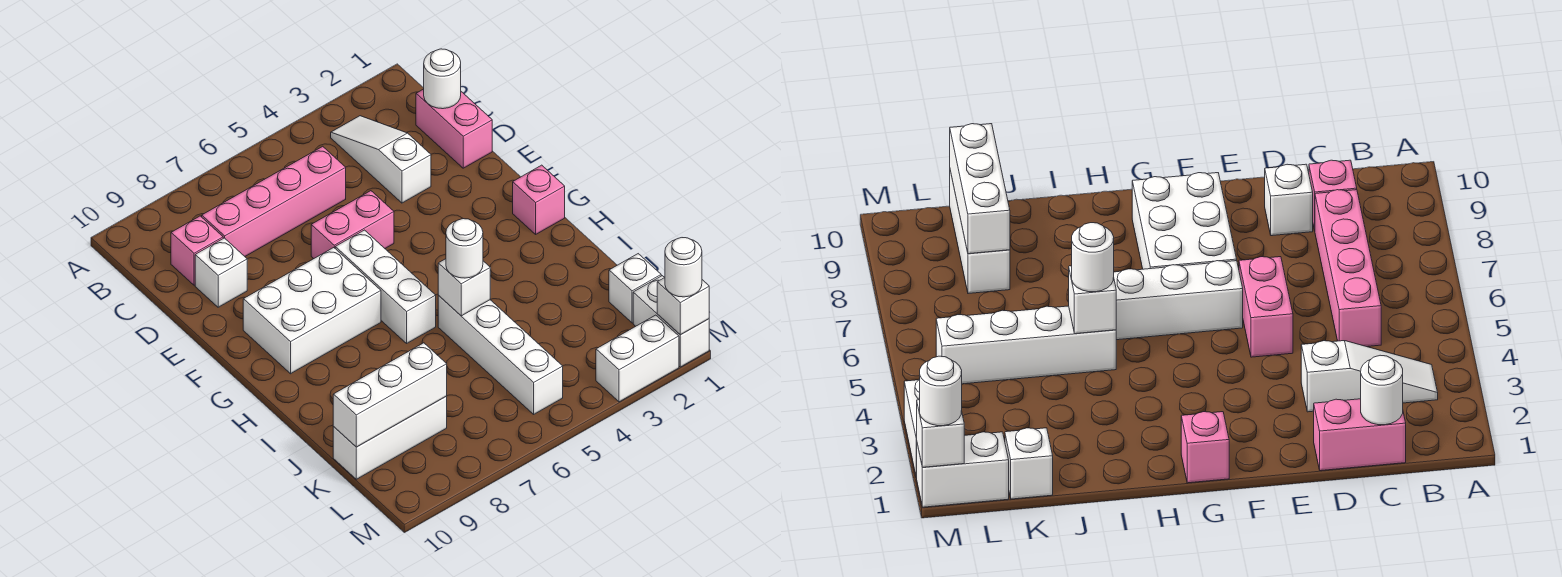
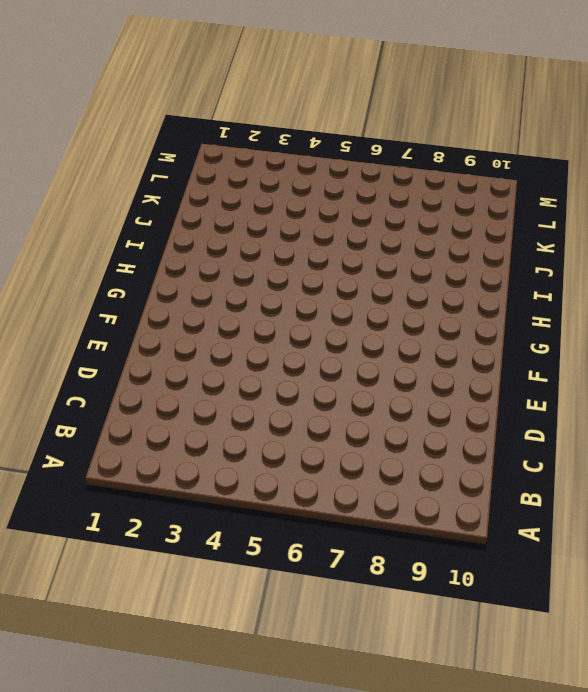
none -> white slope B3:D3 level 1 top D
none -> pink brick C1:D1 level 1
none -> pink brick C5:C8 level 1

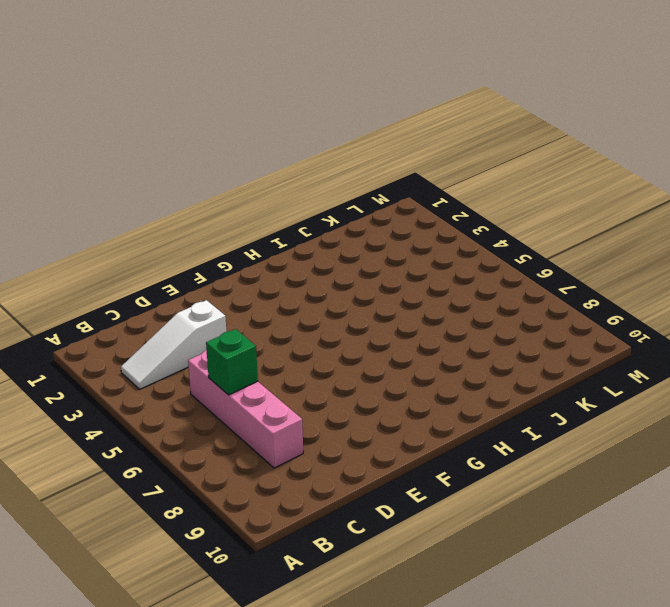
green brick C6 level 2 -> none
none -> pink brick C1:D1 level 1
none -> pink brick C9 level 1
none -> white brick D9 level 1

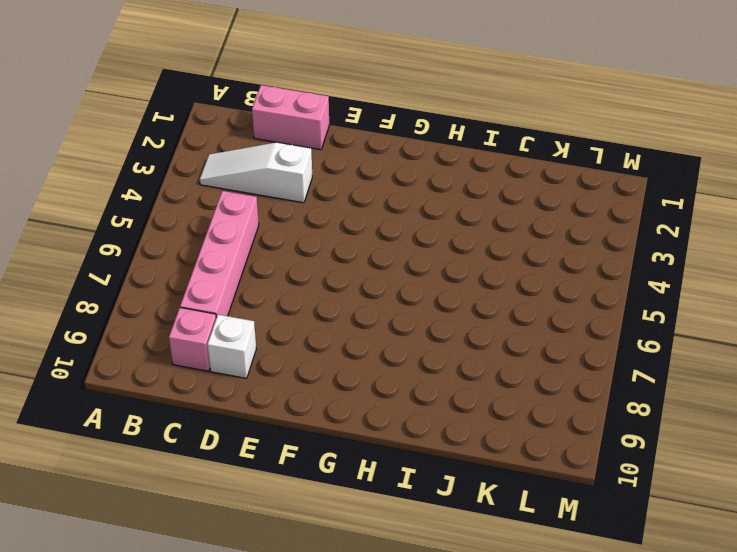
none -> pink brick E5:E6 level 1
none -> white brick F6:H6 level 1
none -> white brick F7:G9 level 1

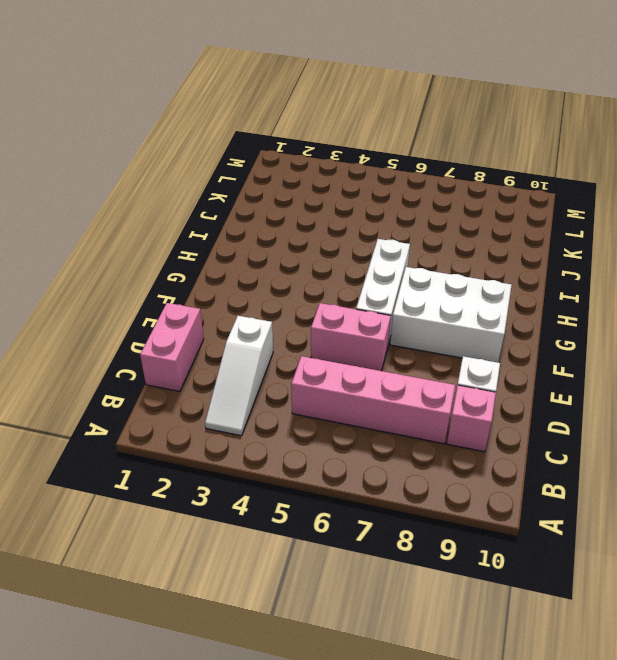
none -> pink brick G1 level 1
none -> white brick I5:L5 level 1
none -> white brick K1 level 1

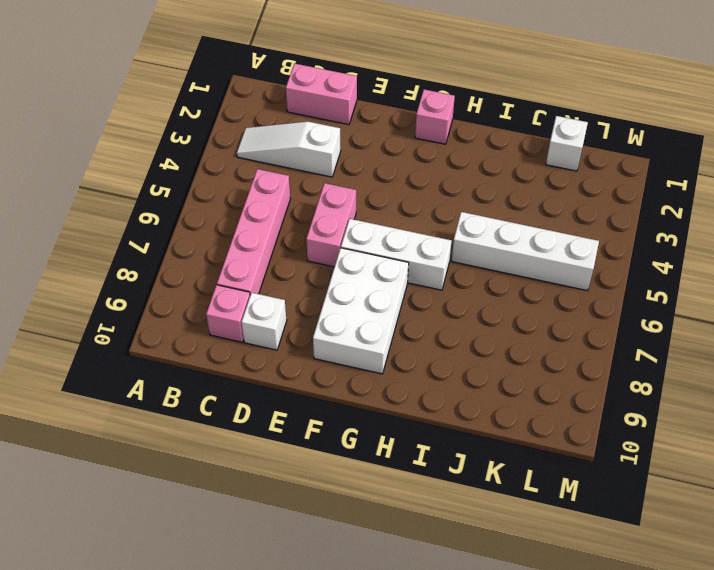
none -> white brick K8:K10 level 1
none -> white brick L1:M1 level 1
none -> white brick M2:M3 level 1

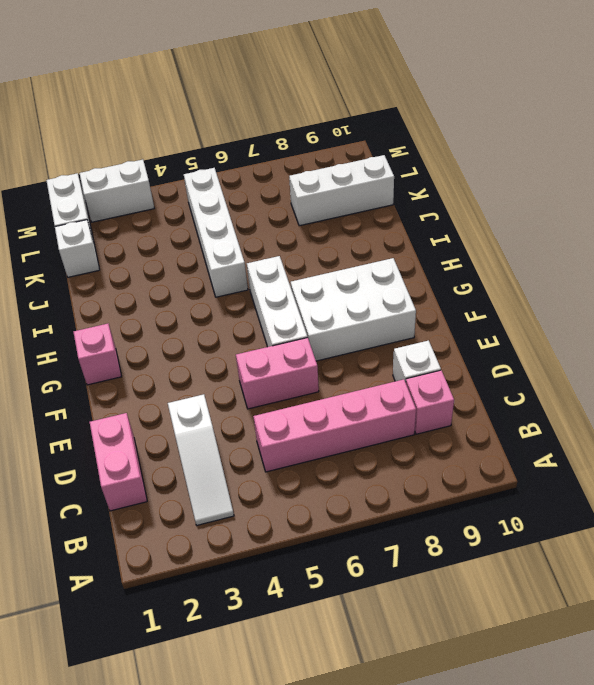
none -> white round brick C1 level 2
none -> white brick I5 level 2
none -> white brick K8:K10 level 2

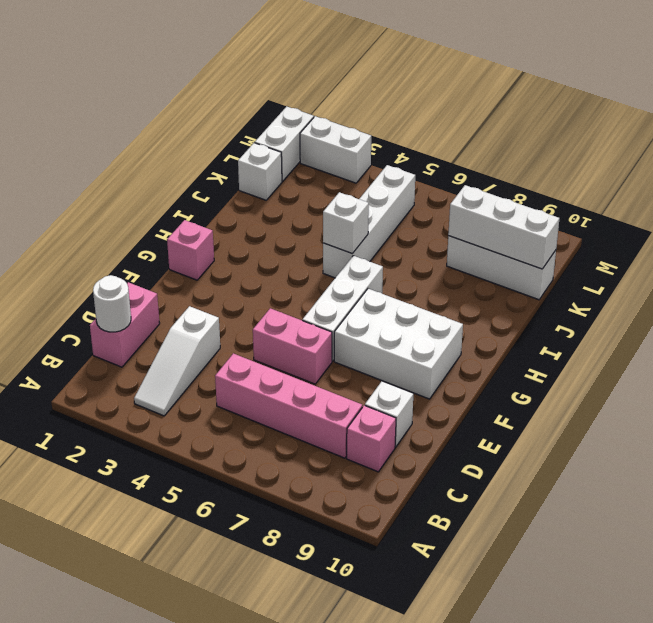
none -> white brick M1 level 2
none -> white round brick I5 level 3
none -> white round brick M1 level 3

